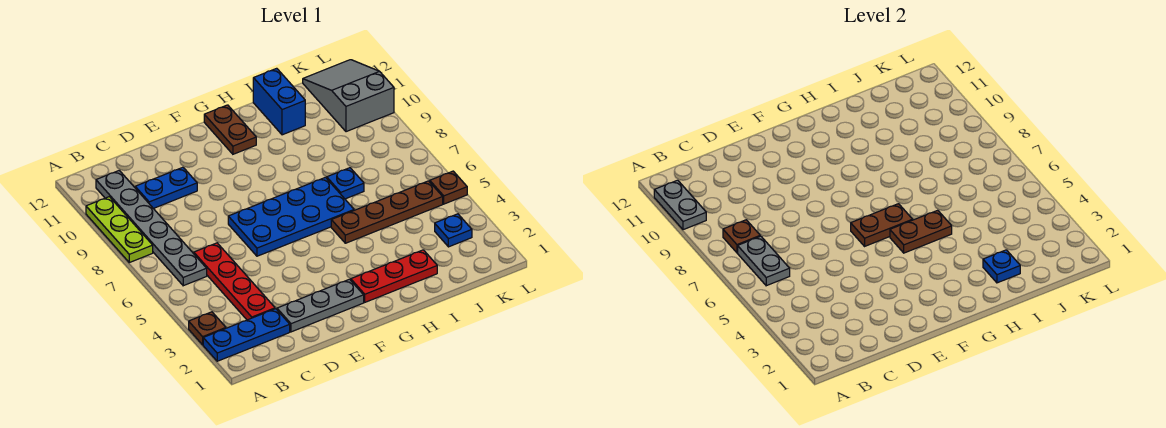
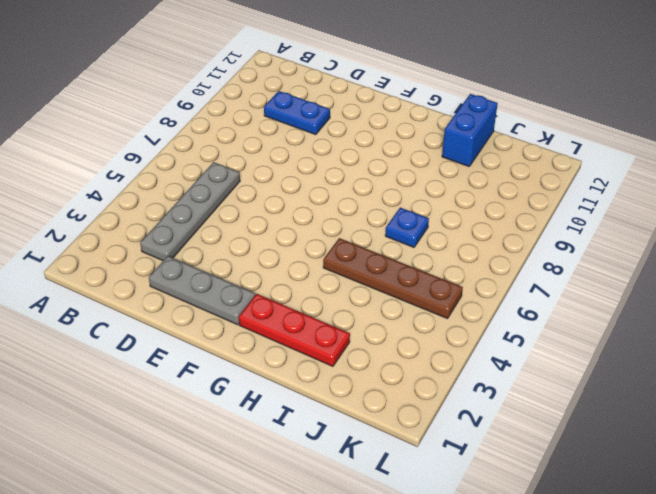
grey plate C3:C6 level 1 -> red plate C3:C6 level 1
none -> blue plate A2:C2 level 1
none -> brown plate A3 level 1
none -> lime plate A8:A10 level 1

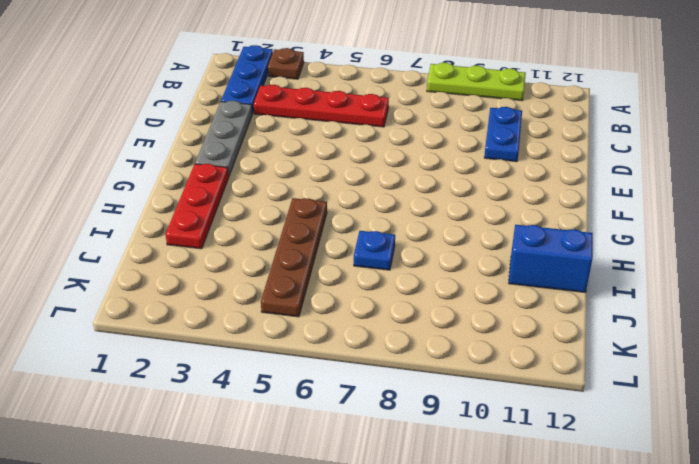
none -> grey plate B6:B11 level 1
none -> blue plate E6:H7 level 1
none -> brown plate G11:G12 level 1

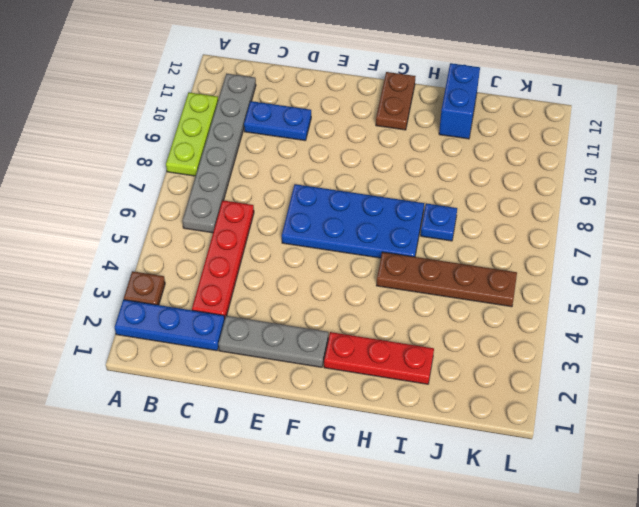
none -> blue plate K3 level 1
none -> grey slope K10:L12 level 1 top 10
none -> brown plate L5 level 1

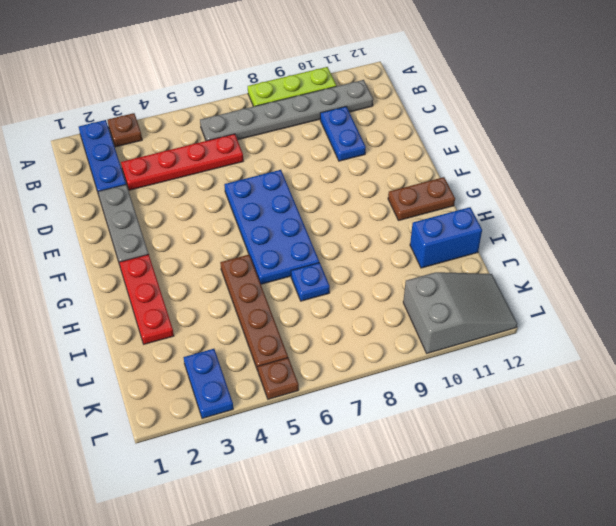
blue plate K3:L3 level 1 -> blue plate K3 level 1
none -> grey plate A10:A11 level 2
none -> grey plate B6:B7 level 2
none -> brown plate B8 level 2

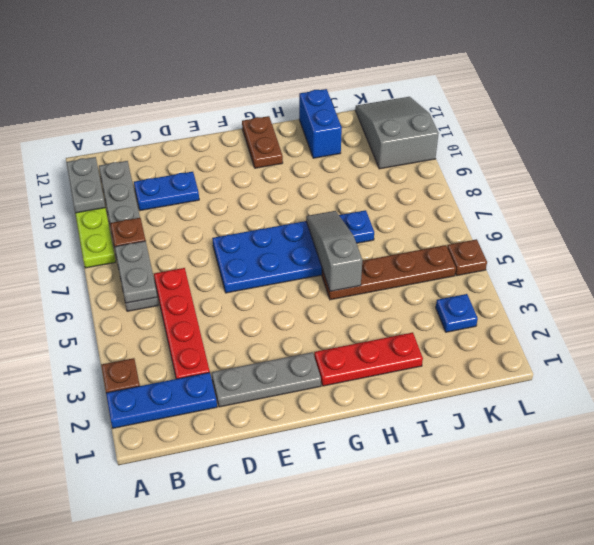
grey slope H5:H7 level 2 top 5 -> brown plate G5:H5 level 2
none -> brown plate F6:G6 level 2
none -> blue plate I2 level 2

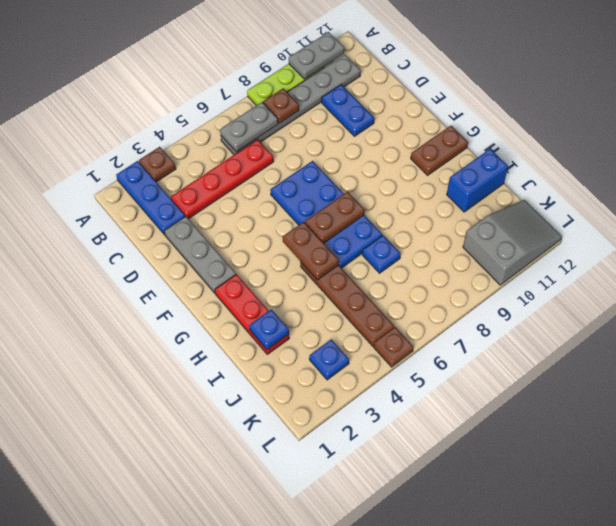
brown plate G6:G7 level 2 -> brown plate F6:G6 level 2

